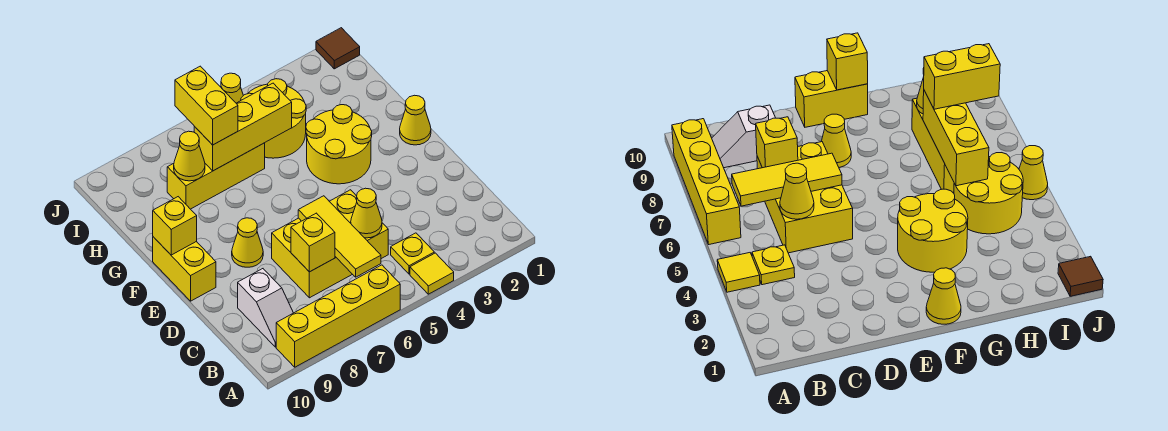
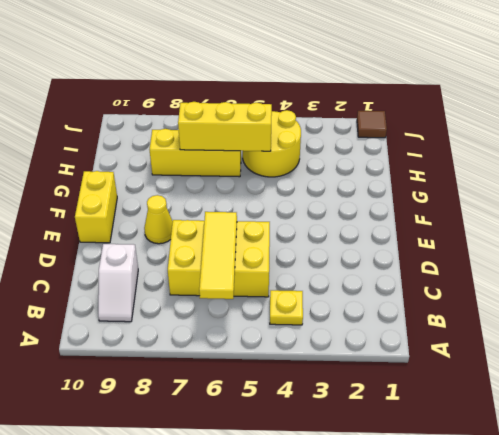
none -> yellow tile A4 level 1
none -> yellow brick A6:A9 level 1
none -> yellow cone F1 level 1

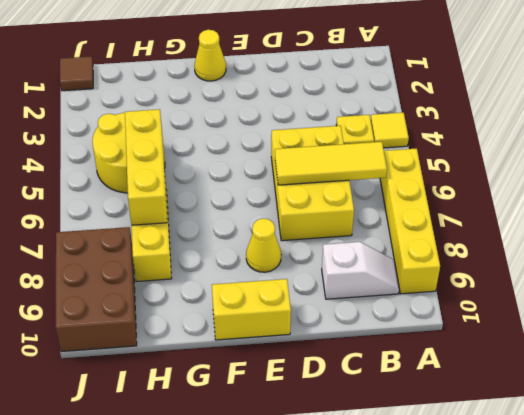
brown brick I8:J10 level 1 -> none
none -> yellow round brick F3:G4 level 1
none -> yellow cone J5 level 1
none -> yellow cone C5 level 2

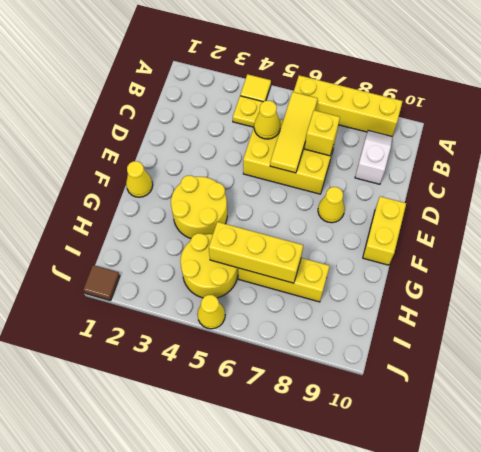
none -> yellow brick F10 level 2
none -> yellow cone H8 level 2
none -> yellow brick H7:I7 level 3

